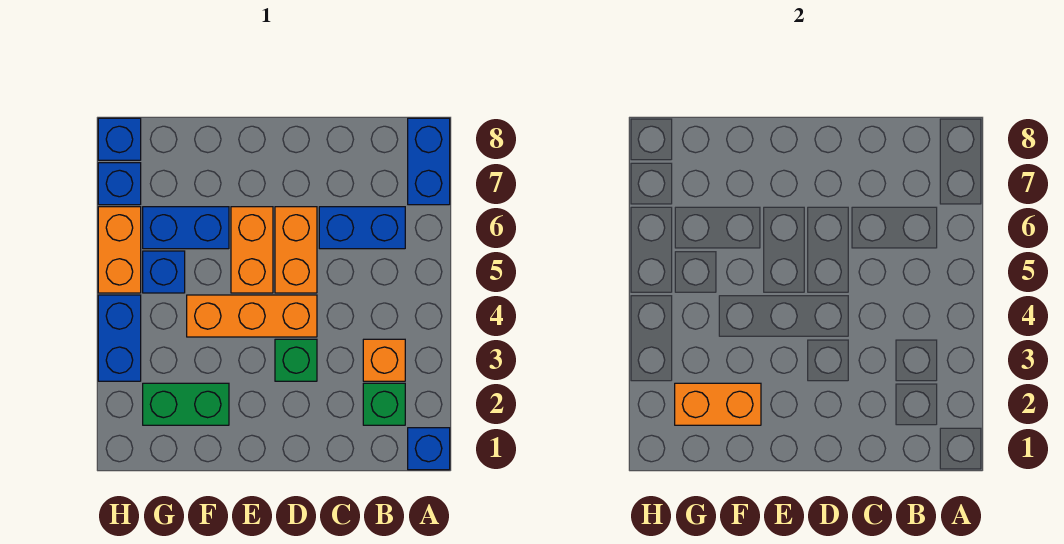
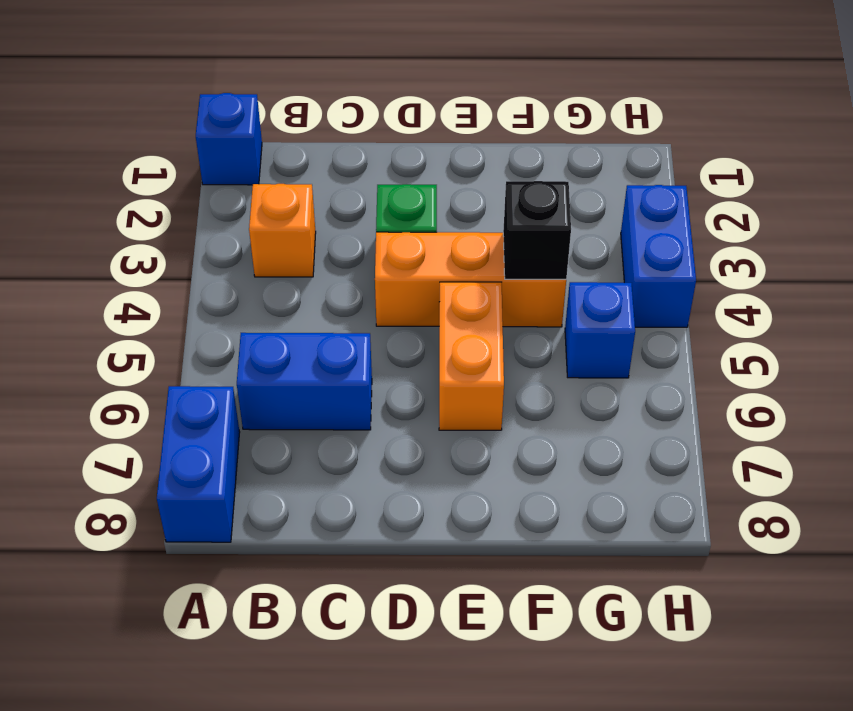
black brick F4 level 2 -> none
none -> green brick B2 level 1
none -> orange brick D5:D6 level 1
none -> green brick F2:G2 level 1

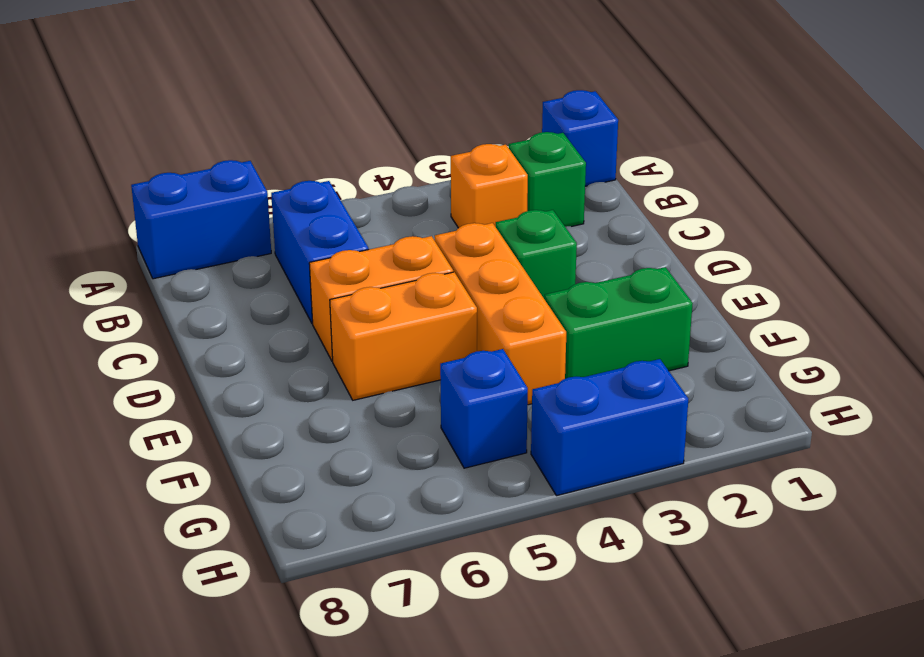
green brick F2:F3 level 1 -> green brick F2:G2 level 1
none -> blue brick F6:G6 level 1
none -> orange brick H5:H6 level 1
none -> blue brick H7 level 1

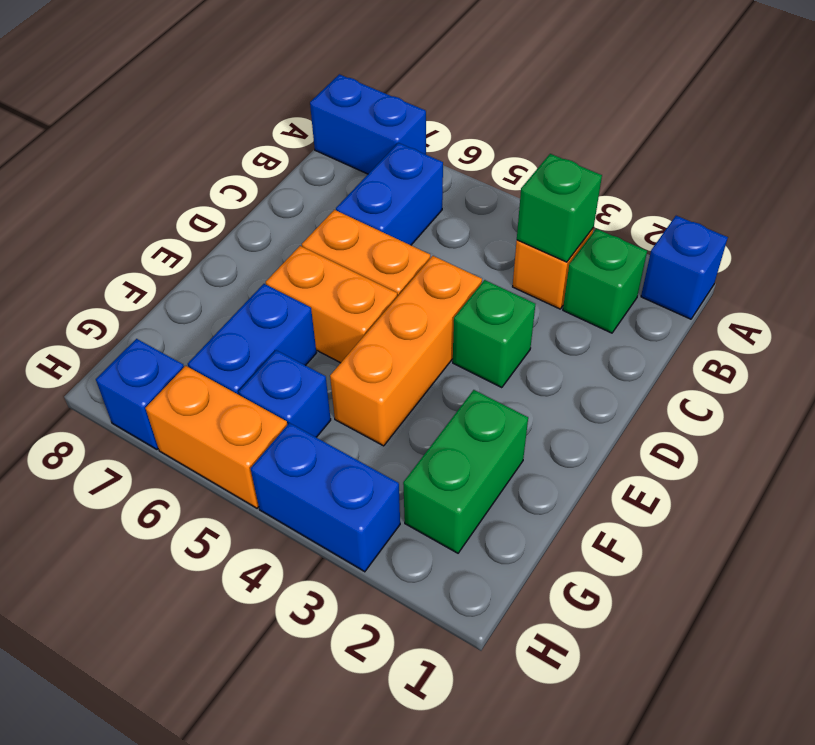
green brick B3 level 2 -> none
none -> blue brick H8 level 1
none -> orange brick F2:G2 level 2

